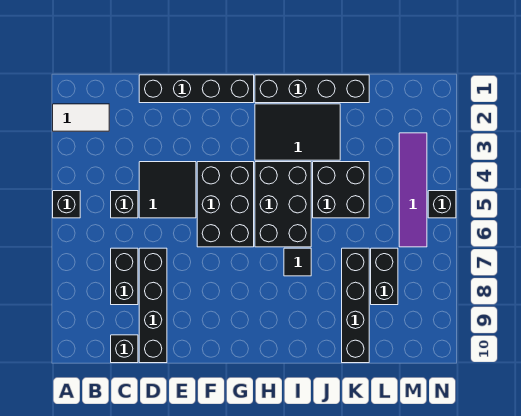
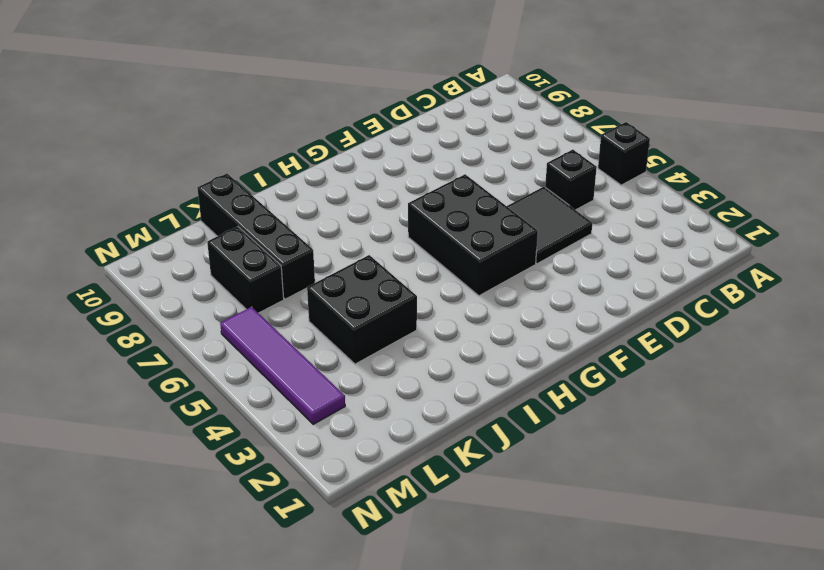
none -> white tile A2:B2 level 1
none -> black brick C7:C8 level 1
none -> black brick C10 level 1

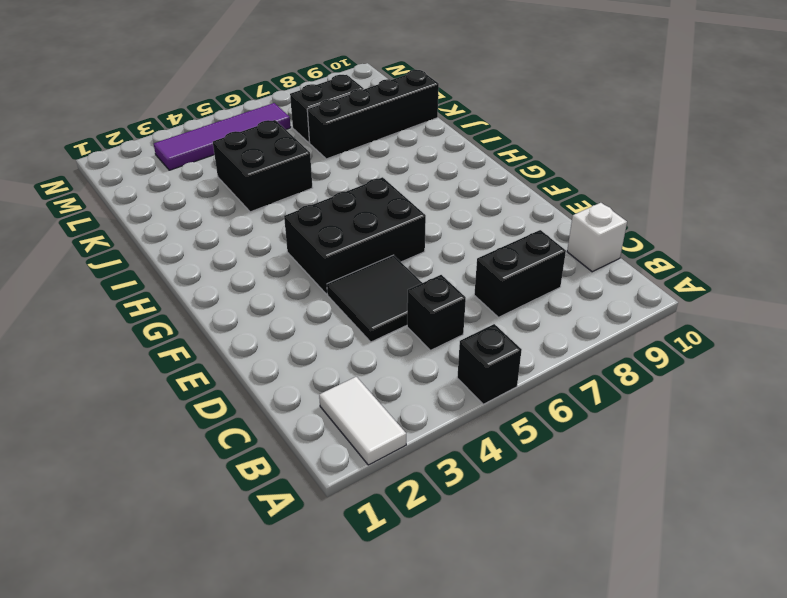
white brick C10 level 1 -> black brick C10 level 1
none -> black brick D1:G1 level 1
none -> black brick D7:D10 level 1
none -> black brick H1:K1 level 1

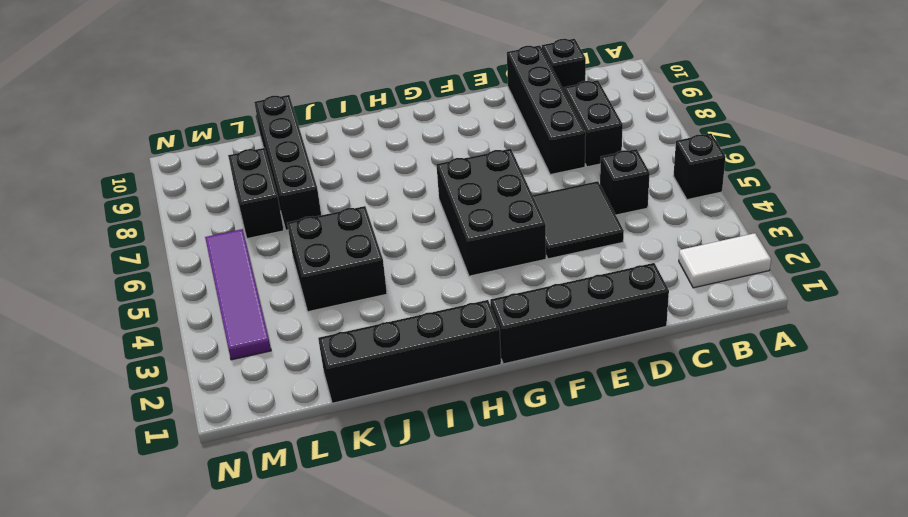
none -> black tile H2:J3 level 1
none -> black brick H4:I6 level 1
none -> black tile I7 level 1

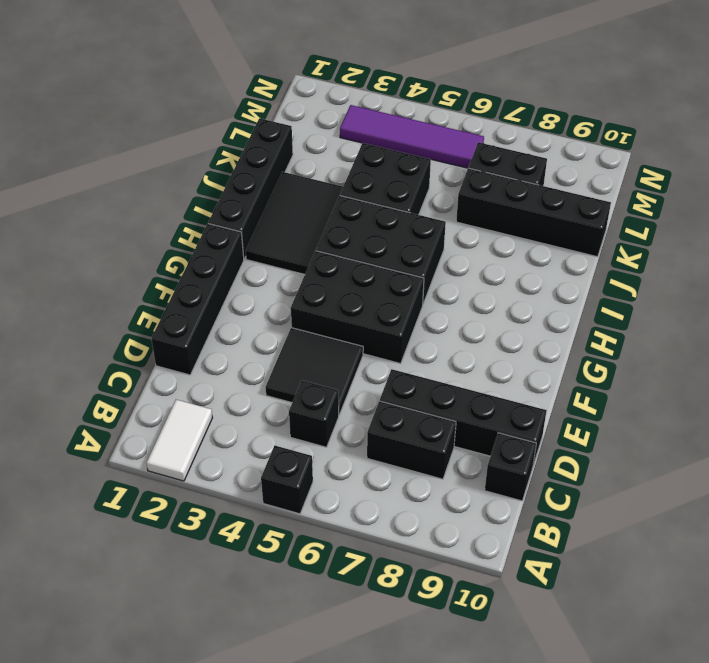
none -> black tile I7 level 1
none -> black brick N5 level 1

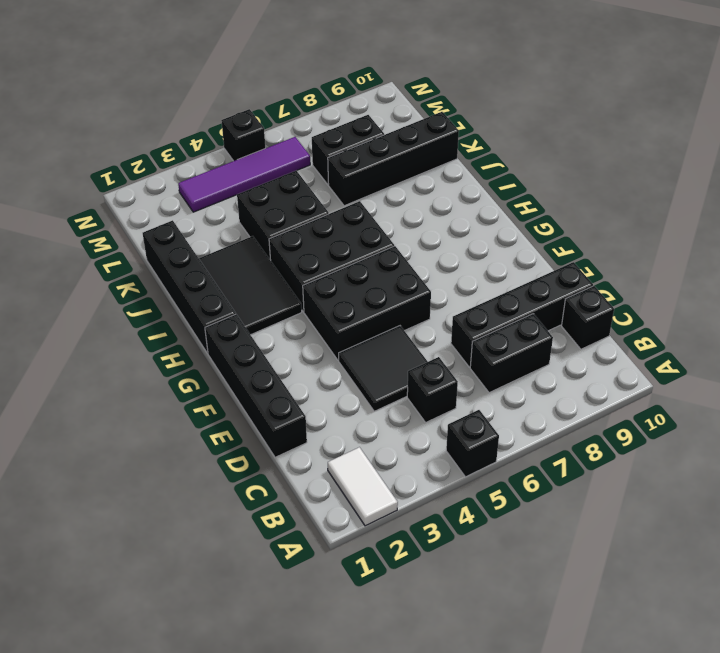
none -> black tile I7 level 1

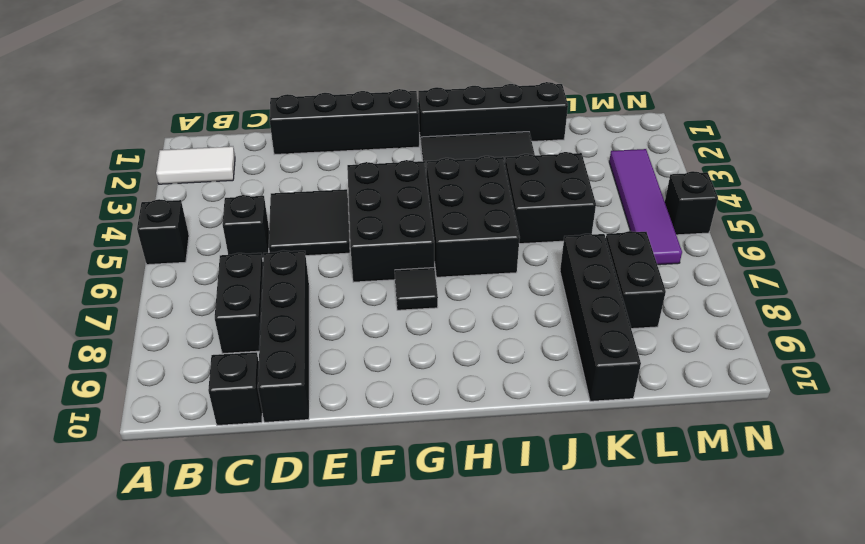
black tile G7 level 1 -> black tile I7 level 1

